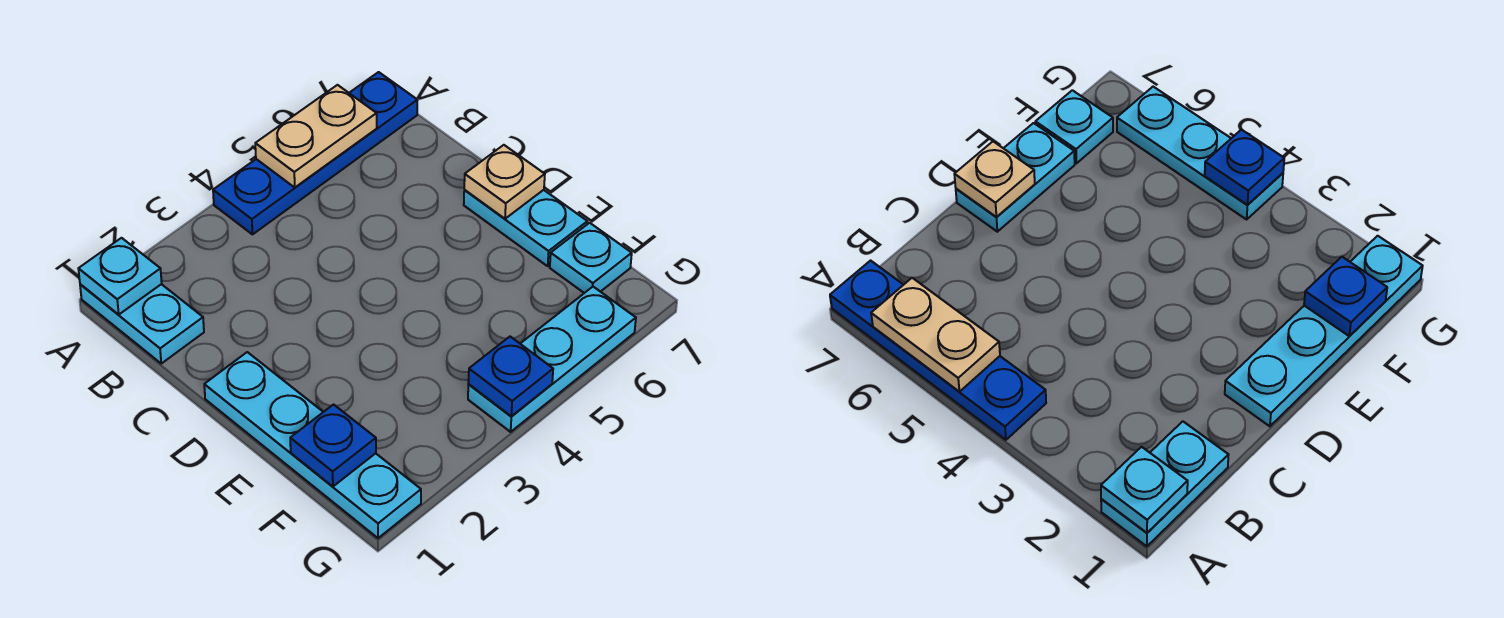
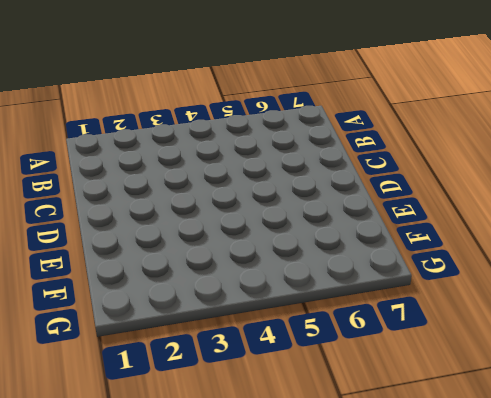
none -> cyan plate A1:B1 level 1
none -> blue plate A4:A7 level 1

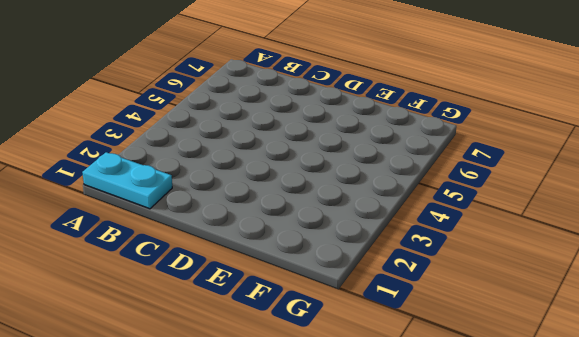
none -> blue plate A4:A7 level 1
none -> cyan plate D1:G1 level 1

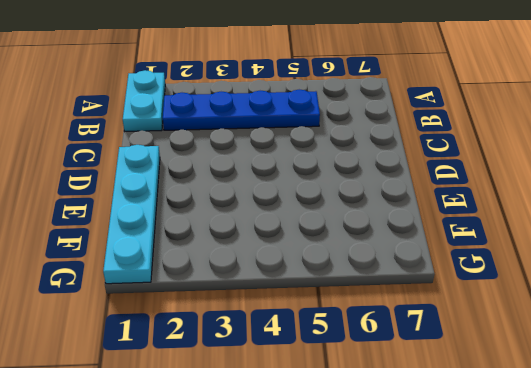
blue plate B2:B5 level 1 -> blue plate A4:A7 level 1
none -> cyan plate D7:E7 level 1
none -> cyan plate F7 level 1

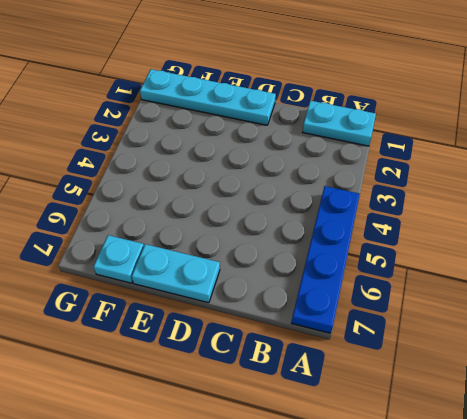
none -> cyan plate G4:G6 level 1
none -> cyan plate A1 level 2

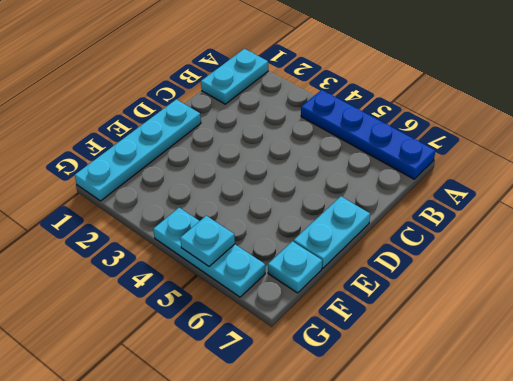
cyan plate G5 level 2 -> cyan plate A1 level 2
none -> tan plate A5:A6 level 2
none -> tan plate D7 level 2

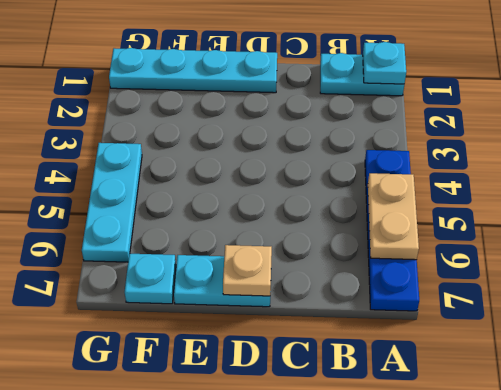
none -> blue plate F1 level 2
none -> blue plate G4 level 2

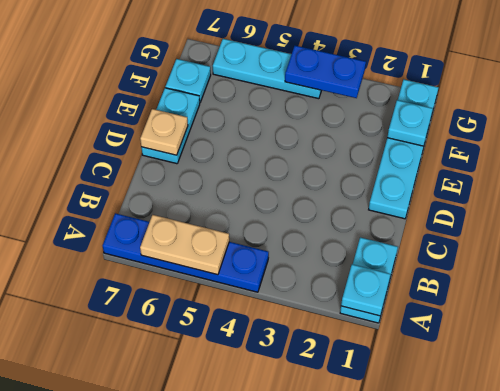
cyan plate F1 level 2 -> blue plate F1 level 2
blue plate G3:G4 level 2 -> blue plate G4 level 2

